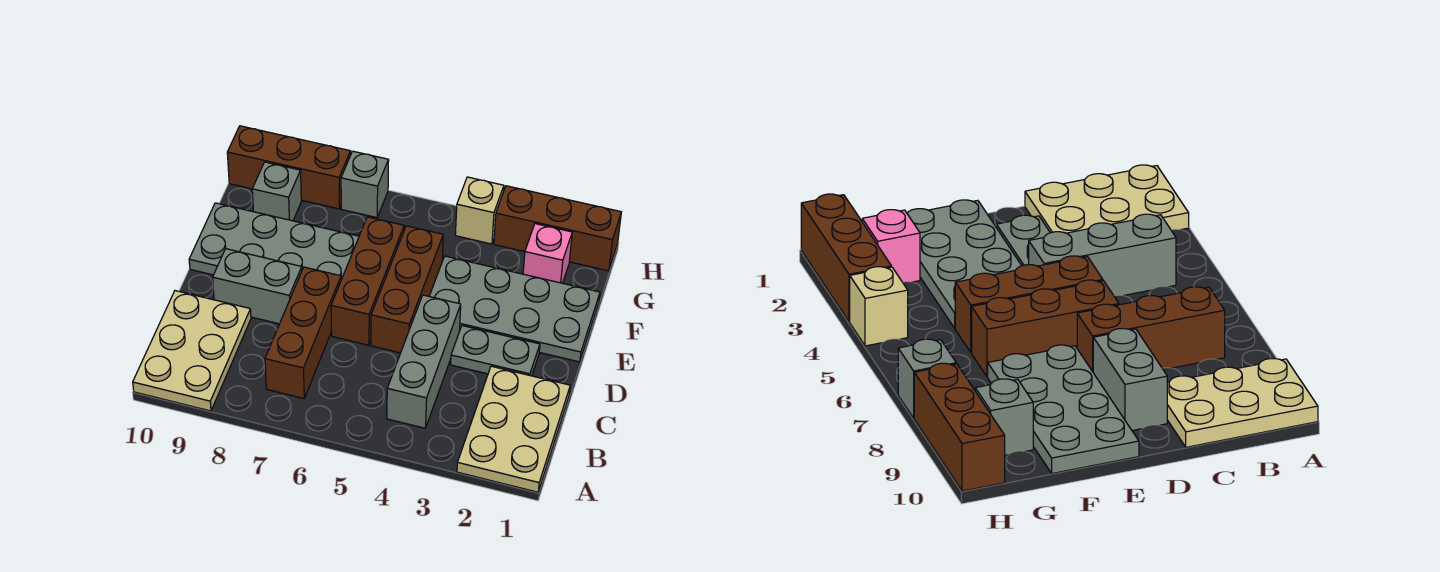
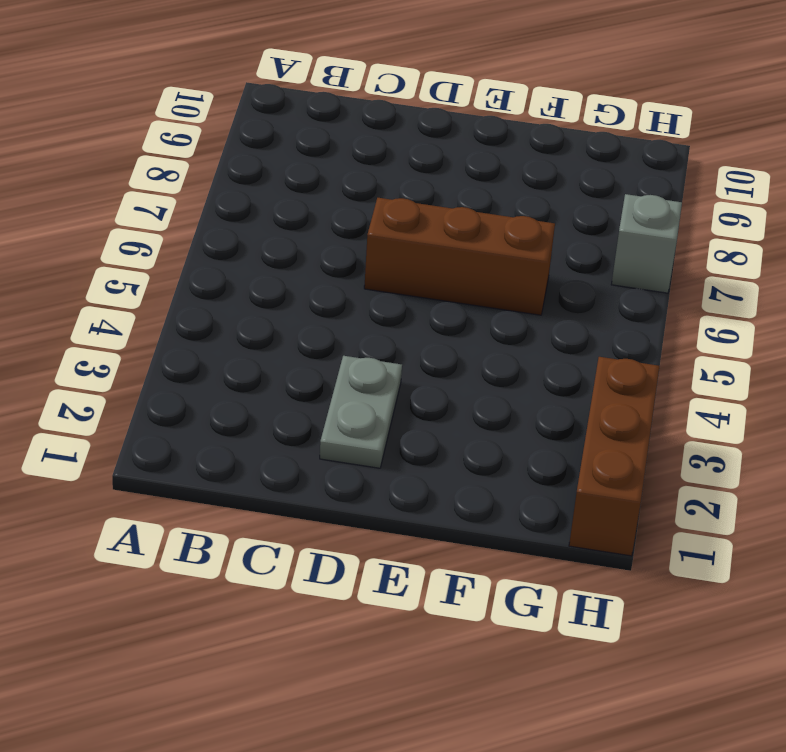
none -> tan plate A1:C2 level 1
none -> tan plate A9:C10 level 1
none -> grey brick B4:D4 level 1

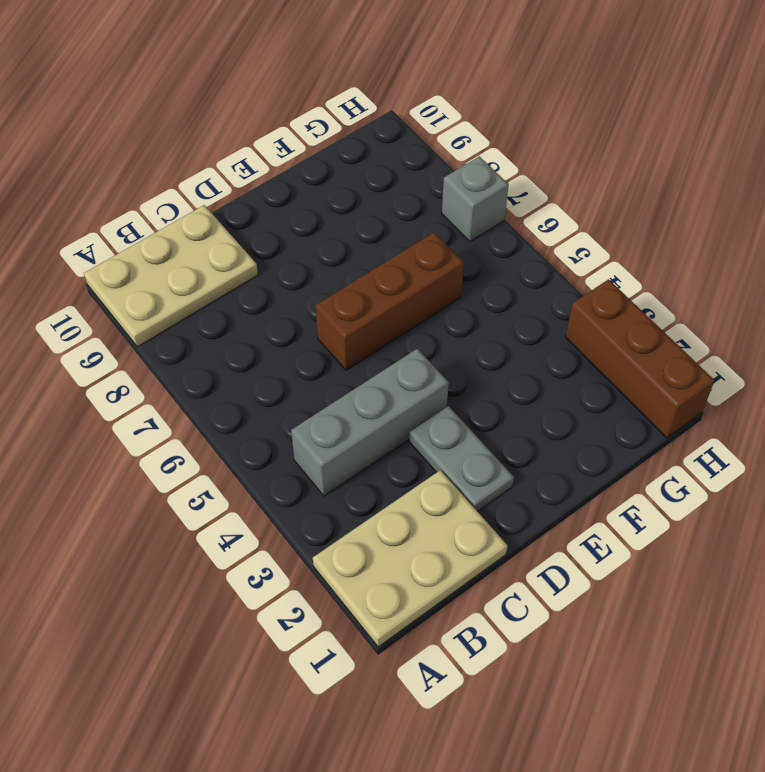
none -> brown brick B7:D7 level 1
none -> brown brick D5:F5 level 1
none -> grey brick D8:D9 level 1

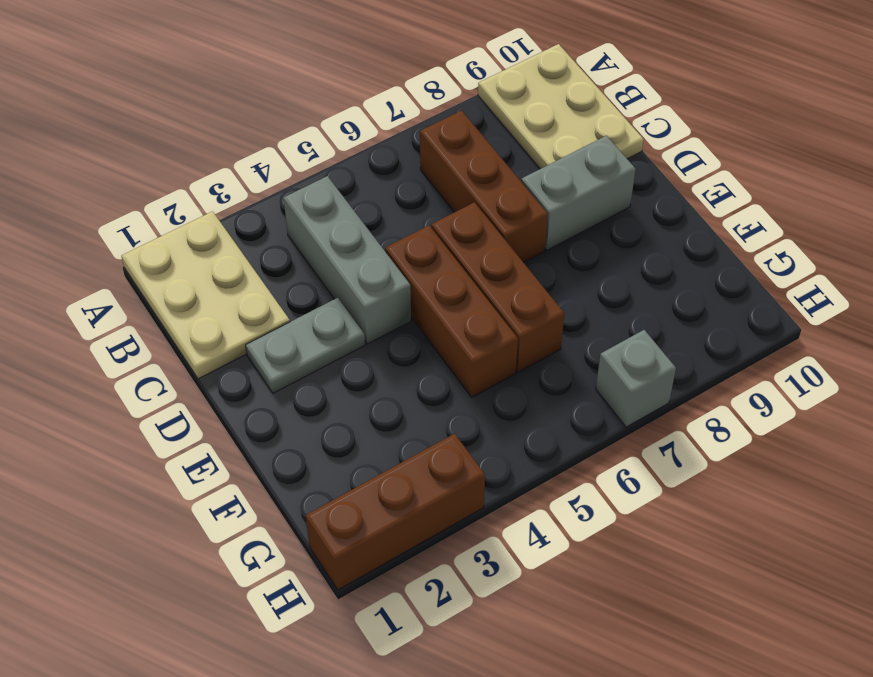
none -> grey plate E1:F4 level 1
none -> grey plate E7:F10 level 1
none -> pink brick G2 level 1

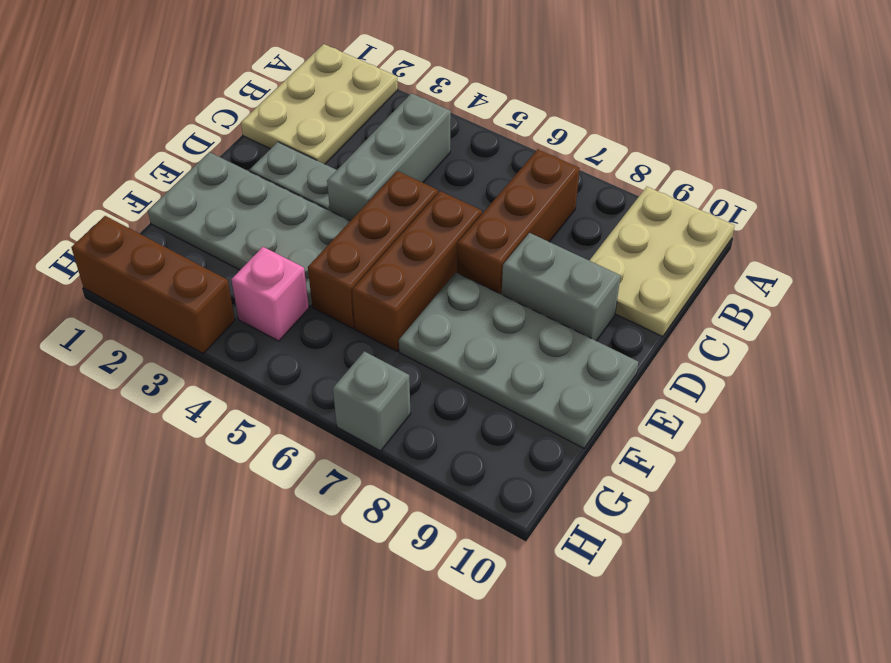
pink brick G4 level 1 -> pink brick G2 level 1
none -> grey brick G9 level 1
none -> tan brick H4 level 1
none -> brown brick H8:H10 level 1

